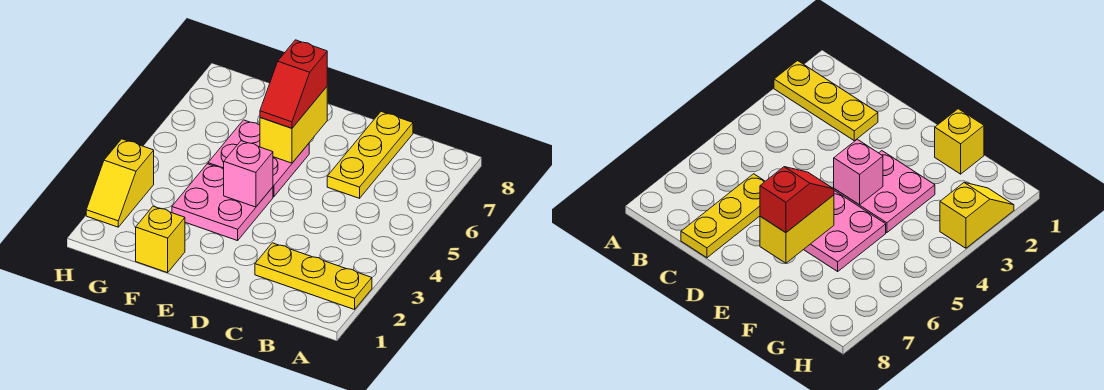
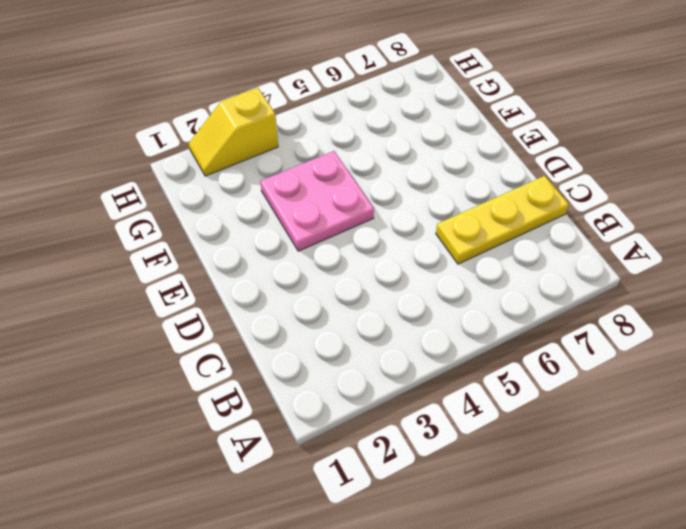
none -> yellow plate A2:C2 level 1
none -> pink plate E5:F6 level 1

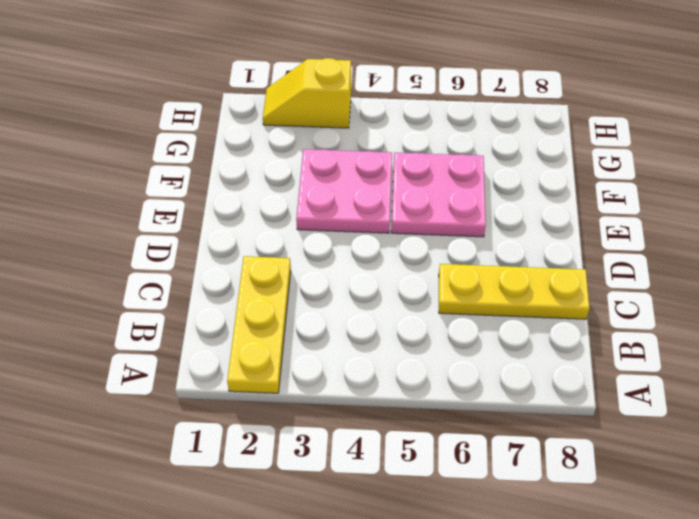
none -> yellow brick F1 level 1
none -> pink brick E4 level 2

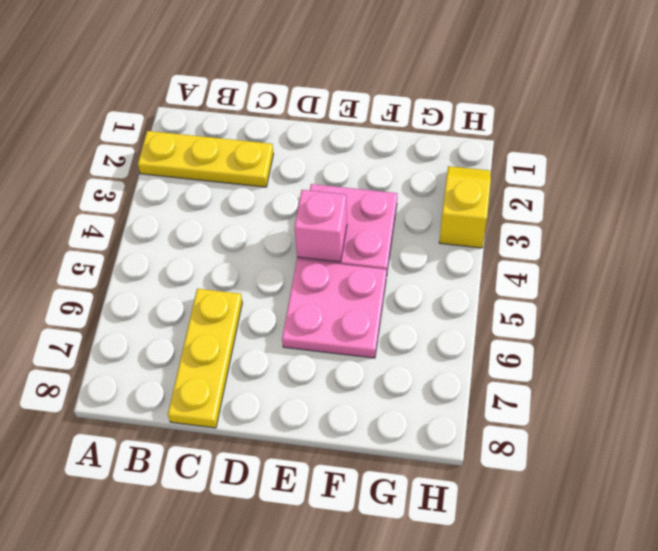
none -> yellow brick F1 level 1
none -> yellow brick E6:E7 level 2

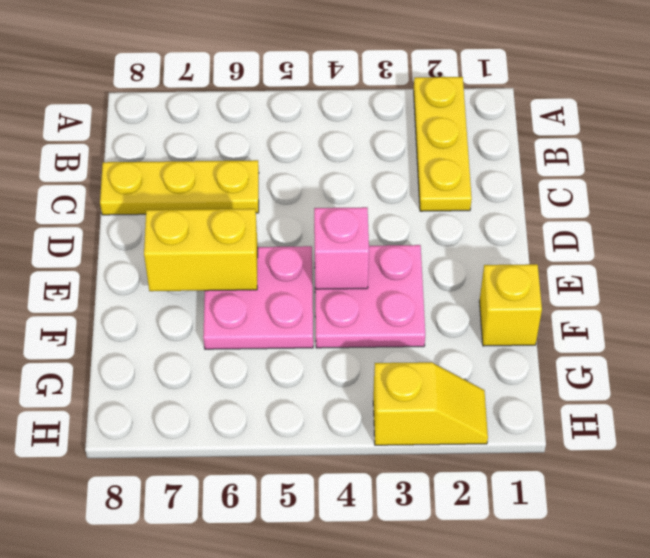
none -> red slope E6:E7 level 3 top 7

